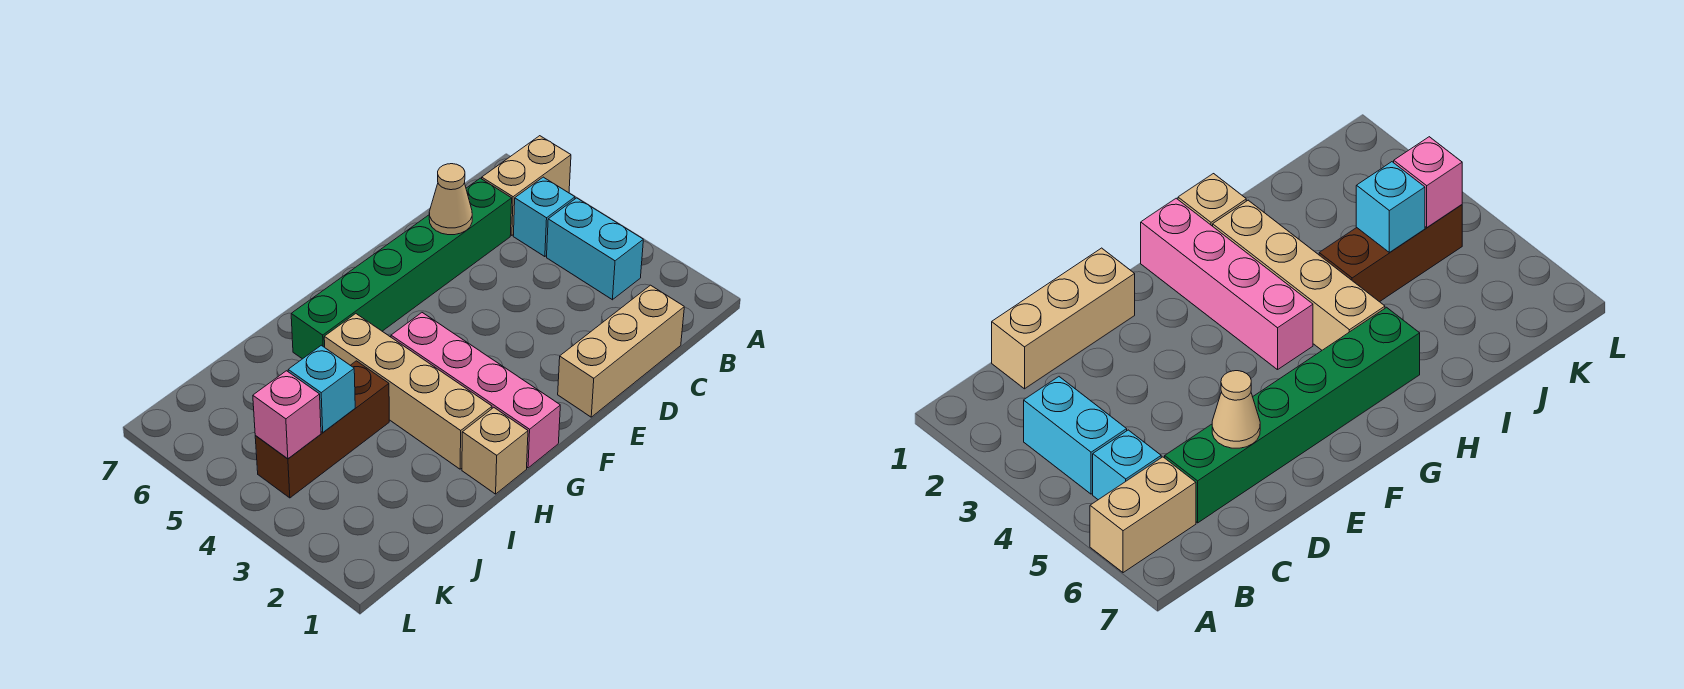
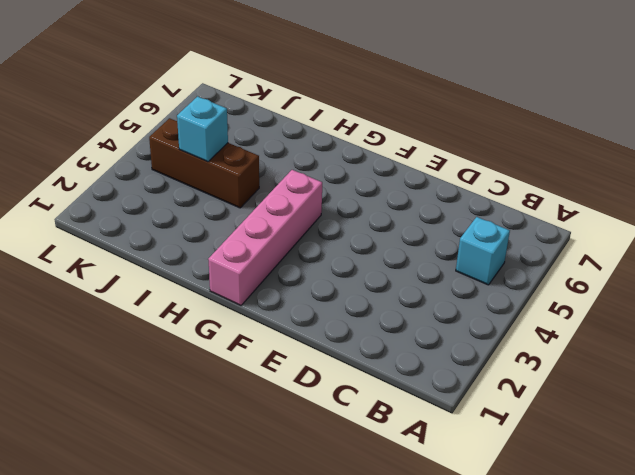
none -> tan brick A6:B6 level 1
none -> cyan brick B3:B4 level 1
none -> tan brick C1:E1 level 1

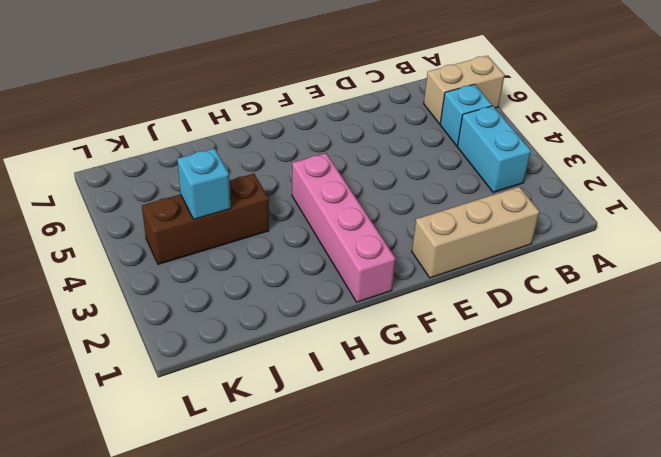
none -> green brick C6:H6 level 1
none -> tan brick H1 level 1
none -> tan brick H2:H5 level 1

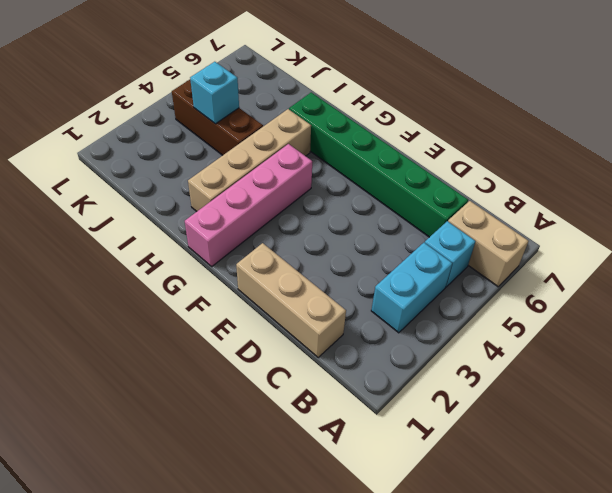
none -> tan brick H1 level 1
none -> tan cone D6 level 2
none -> pink brick K4 level 2

